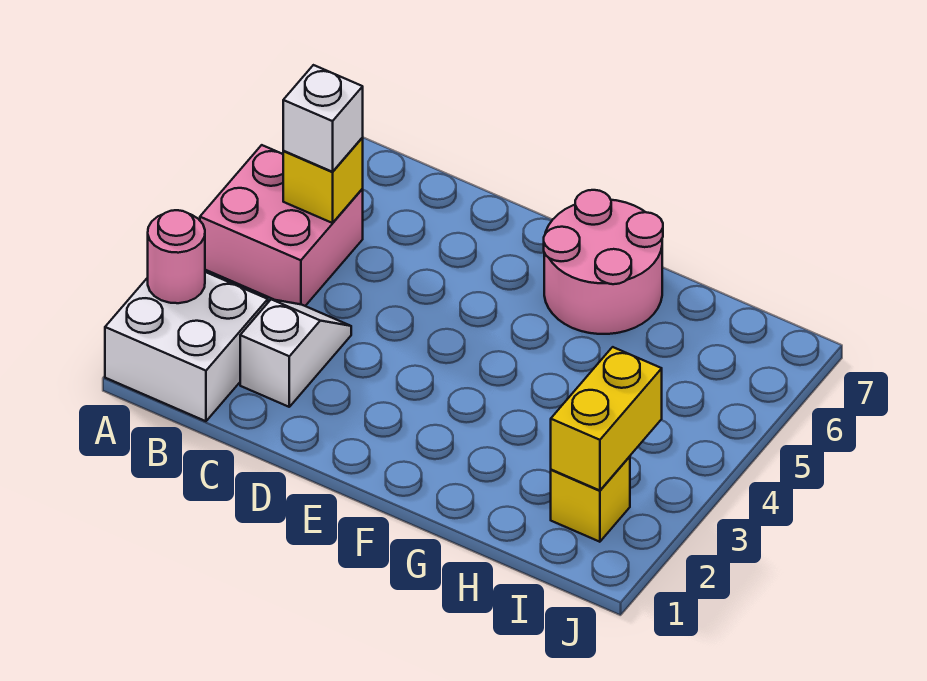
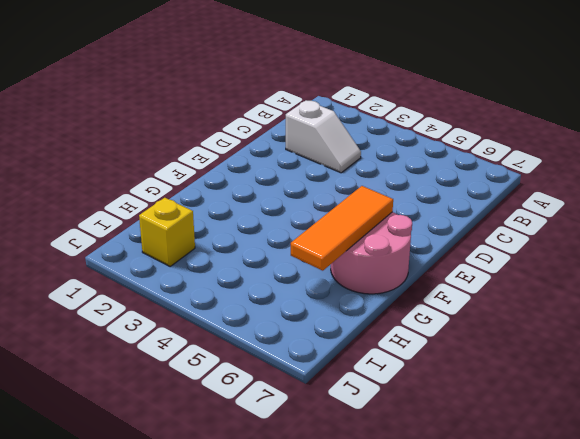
orange tile F6:H6 level 2 -> none
none -> white brick A1:B2 level 1
none -> pink brick A4:B5 level 1

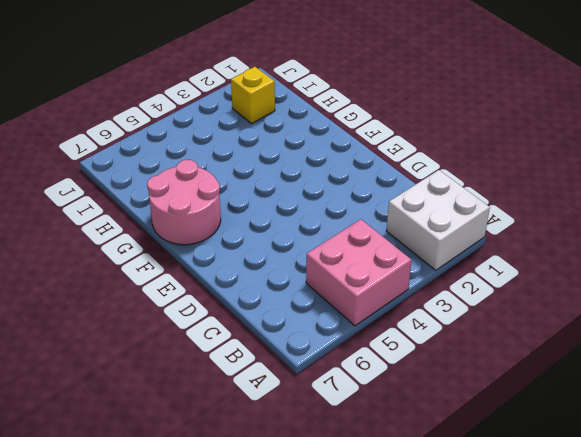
none -> white slope C2:C3 level 1 top 2
none -> pink round brick A2 level 2

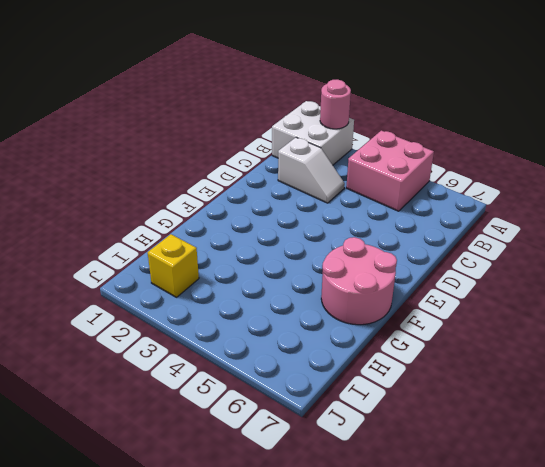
none -> yellow brick B5 level 2
none -> yellow brick I2:I3 level 2

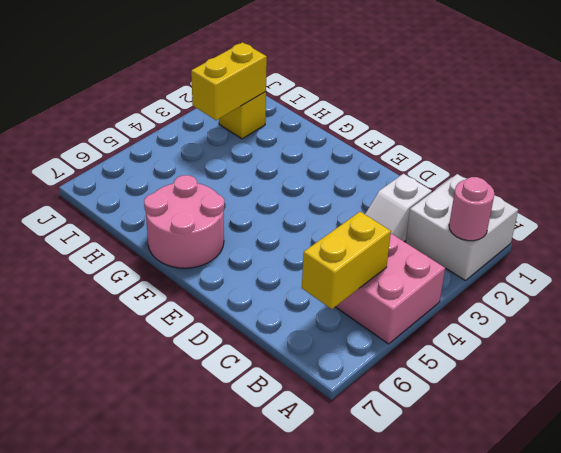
yellow brick B5:B6 level 2 -> yellow brick B5 level 2
none -> white brick B5 level 3

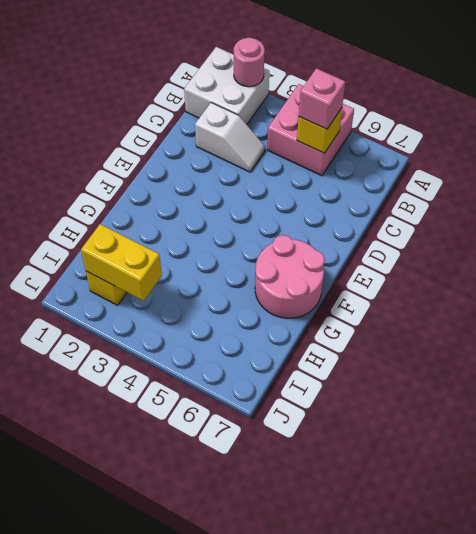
pink brick B5 level 3 -> white brick B5 level 3

